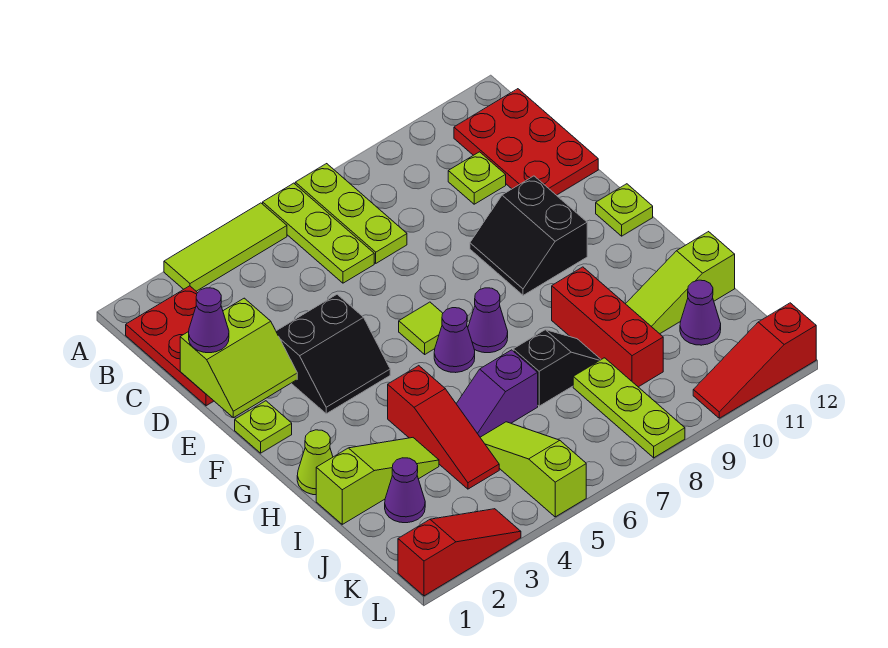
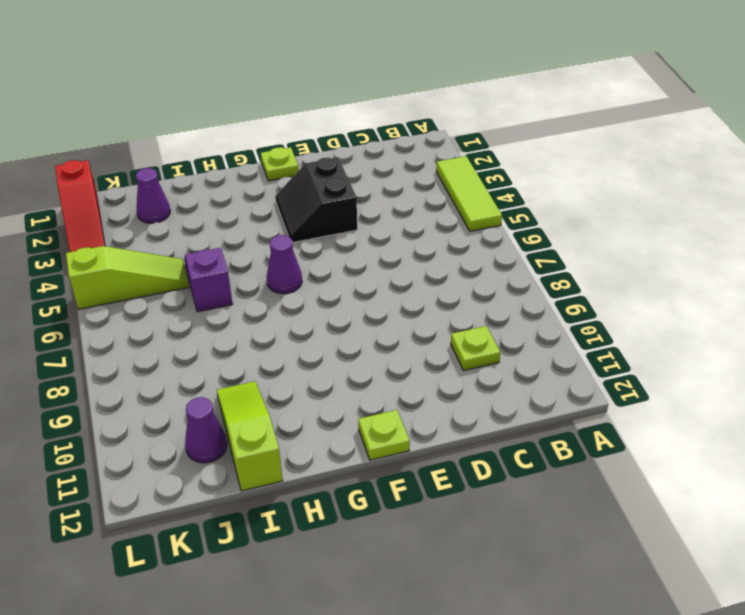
none -> lime plate A6:C6 level 1
none -> lime plate A7:C7 level 1
none -> red plate B1:D2 level 1

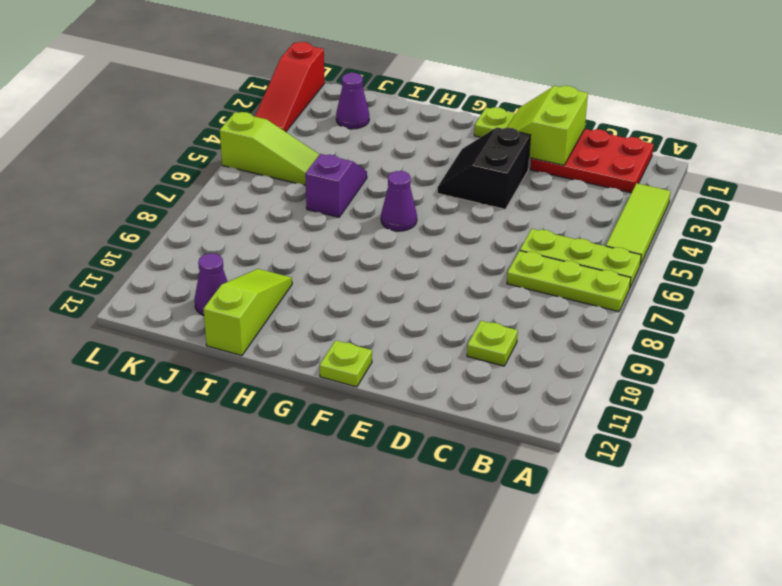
none -> red plate B11:D12 level 1
none -> black slope E9:F10 level 1 top 10
none -> lime tile F6 level 1

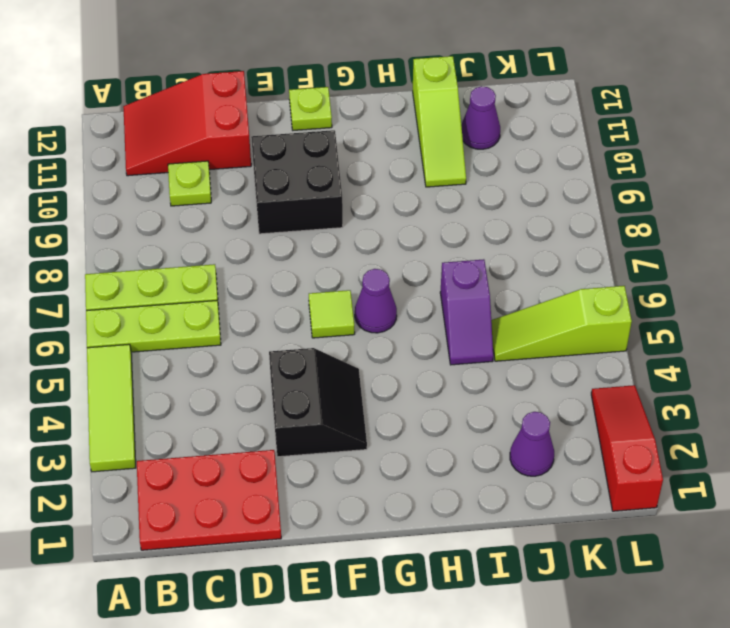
red slope B11:D12 level 1 top D -> red plate B11:D12 level 1
black brick E9:F10 level 1 -> black slope E9:F10 level 1 top 10
none -> lime plate F1 level 1
none -> purple cone G7 level 1
none -> lime cone H1 level 1

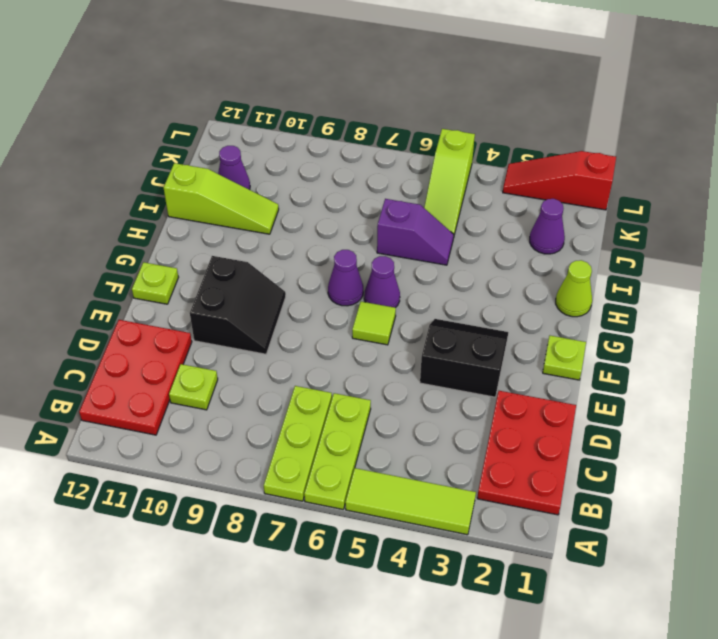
none -> red slope H4:J4 level 1 top H
none -> red brick H9:J9 level 1
none -> lime slope I1:I3 level 1 top 1

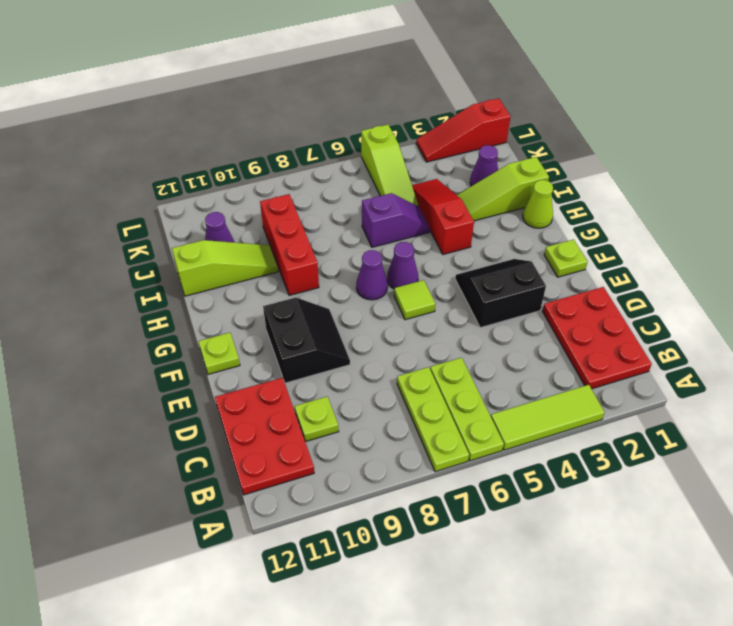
none -> black slope I7:I8 level 1 top 7
none -> lime plate J8:L8 level 1
none -> red slope L10:L12 level 1 top 12

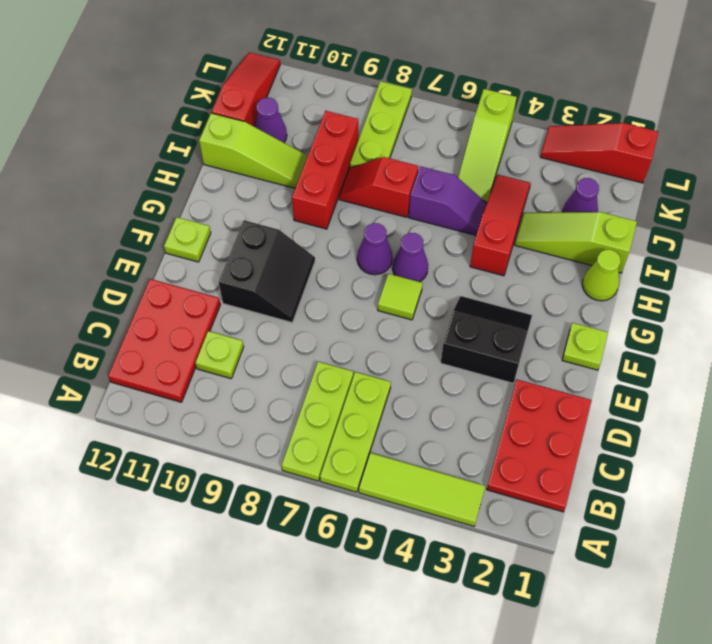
red slope I7:I8 level 1 top 7 -> black slope I7:I8 level 1 top 7
red slope J12:L12 level 1 top J -> red slope L10:L12 level 1 top 12
none -> lime slope D1:E2 level 2 top D
none -> purple cone D1 level 3

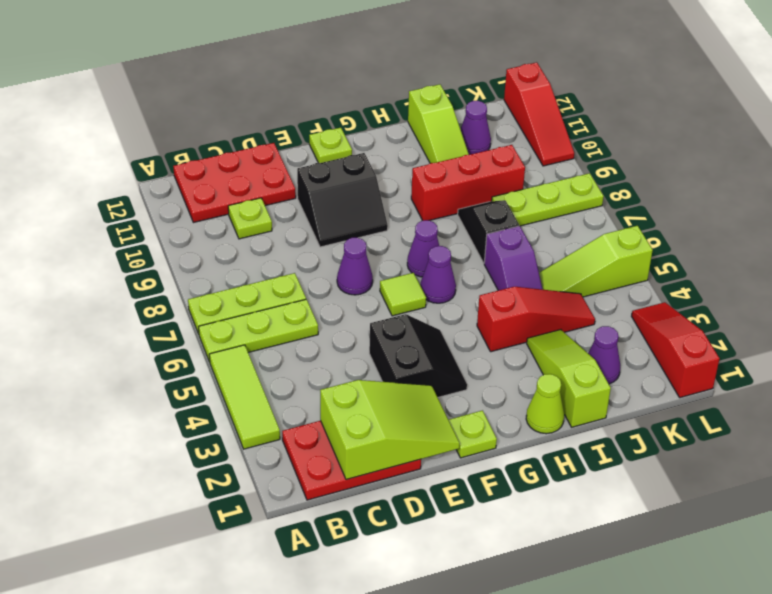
lime slope C1:E2 level 2 top C -> lime slope D1:E2 level 2 top D
purple cone E7 level 1 -> purple cone D1 level 3

